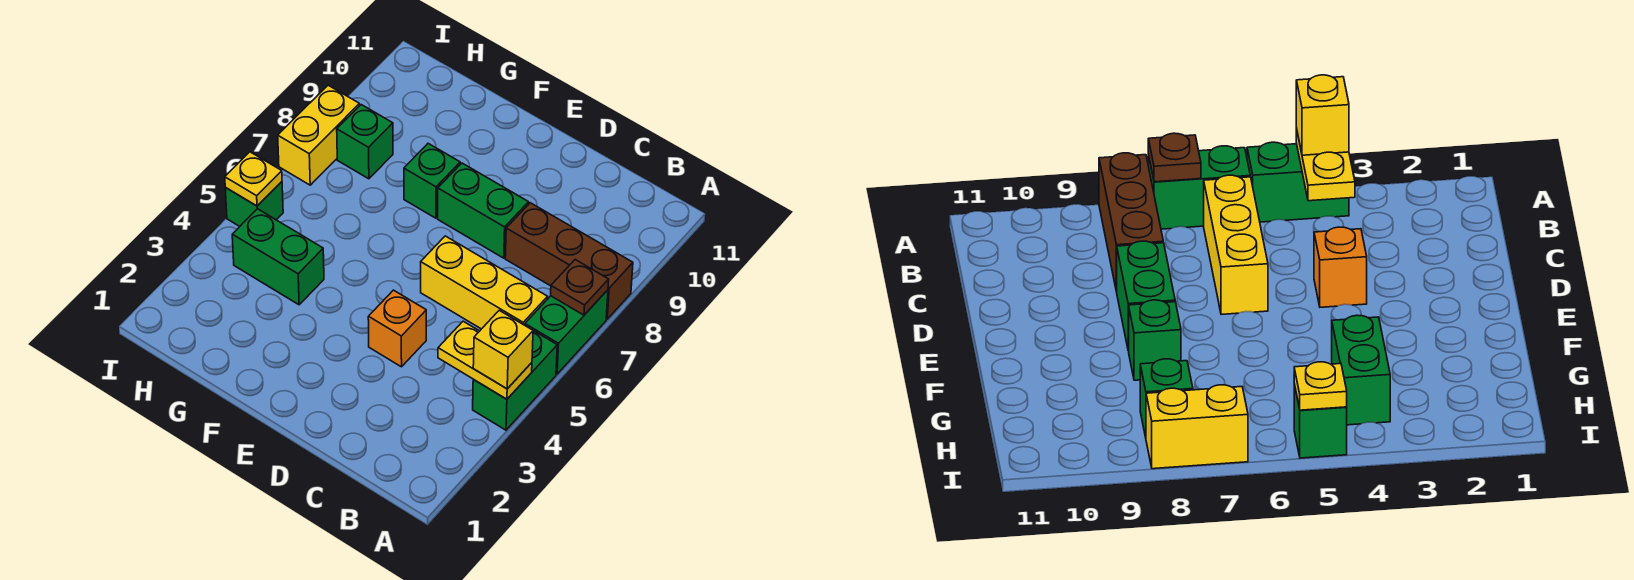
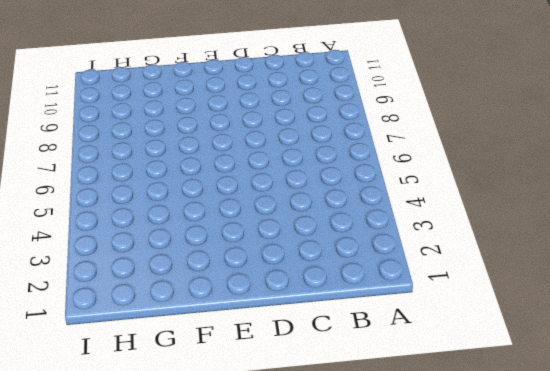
none -> green brick A4:A5 level 1
none -> green brick A6:A7 level 1
none -> brown brick A8:C8 level 1

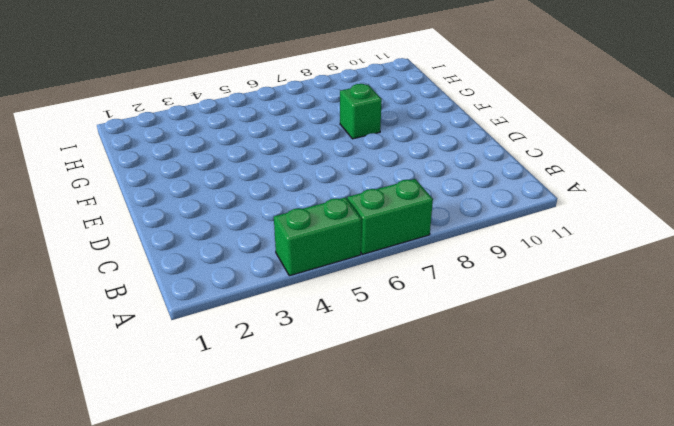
none -> brown brick A8:C8 level 1
none -> yellow brick B6:D6 level 1
none -> orange brick D4 level 1

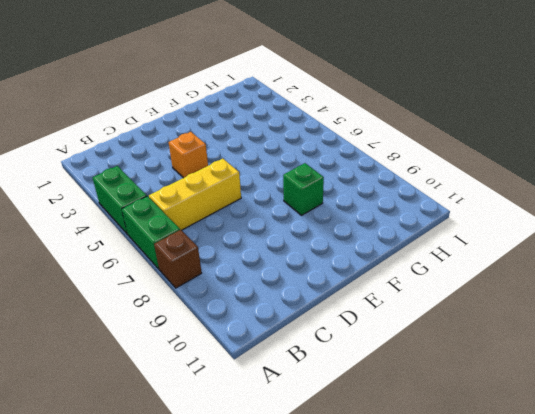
brown brick A8 level 1 -> brown brick A8:C8 level 1
none -> green brick D8:E8 level 1
none -> green brick G4:H4 level 1
none -> green brick H8 level 1

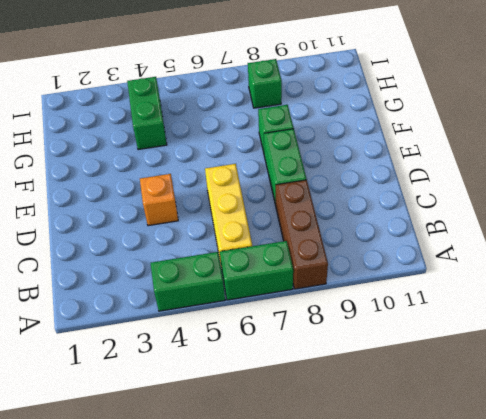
none -> green brick I5 level 1
none -> yellow brick I7:I8 level 1
none -> yellow plate A4:B4 level 2

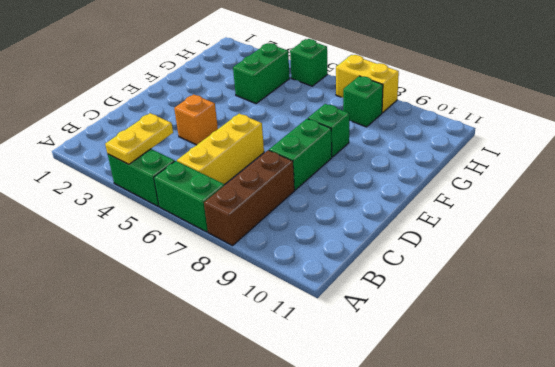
none -> brown plate A7 level 2
none -> yellow plate I5 level 2
none -> yellow brick A4 level 3

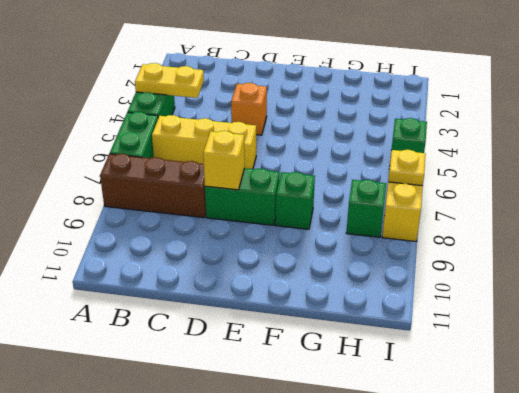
yellow brick D8 level 2 -> yellow brick A4 level 3
yellow plate I7 level 2 -> yellow plate I5 level 2
none -> green brick G4:H4 level 1
none -> brown plate A7 level 2

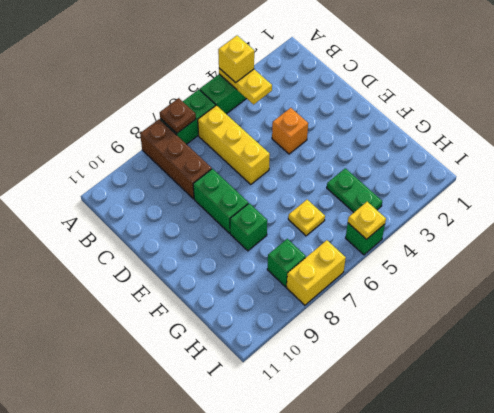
green plate G4:H4 level 1 -> green brick G4:H4 level 1
yellow plate G6 level 1 -> none

